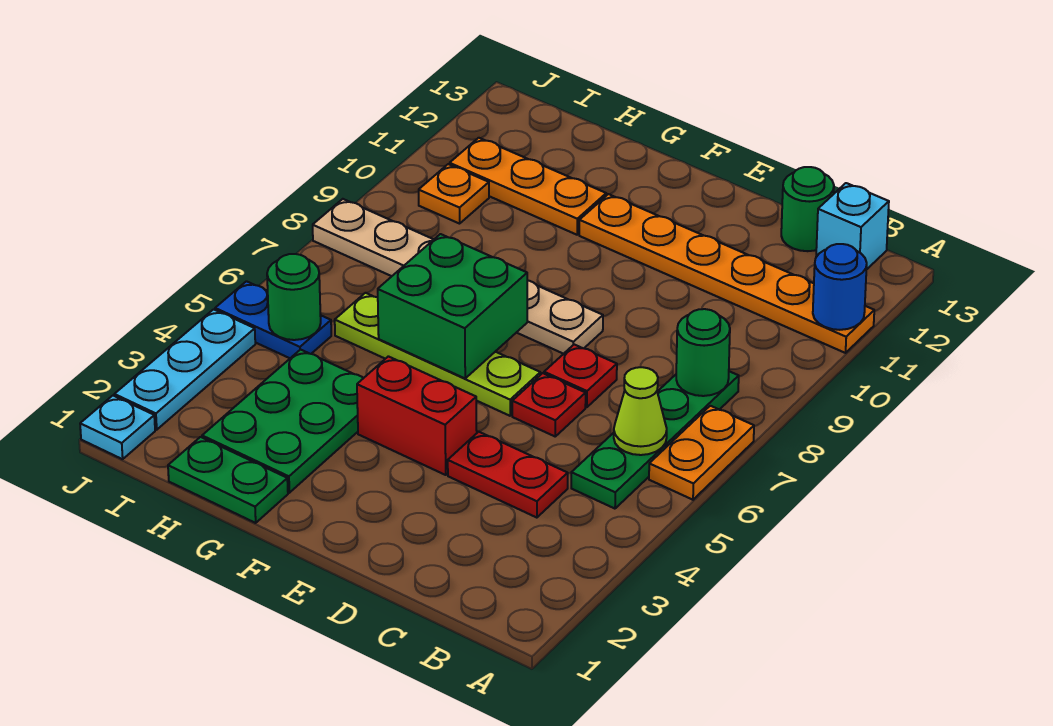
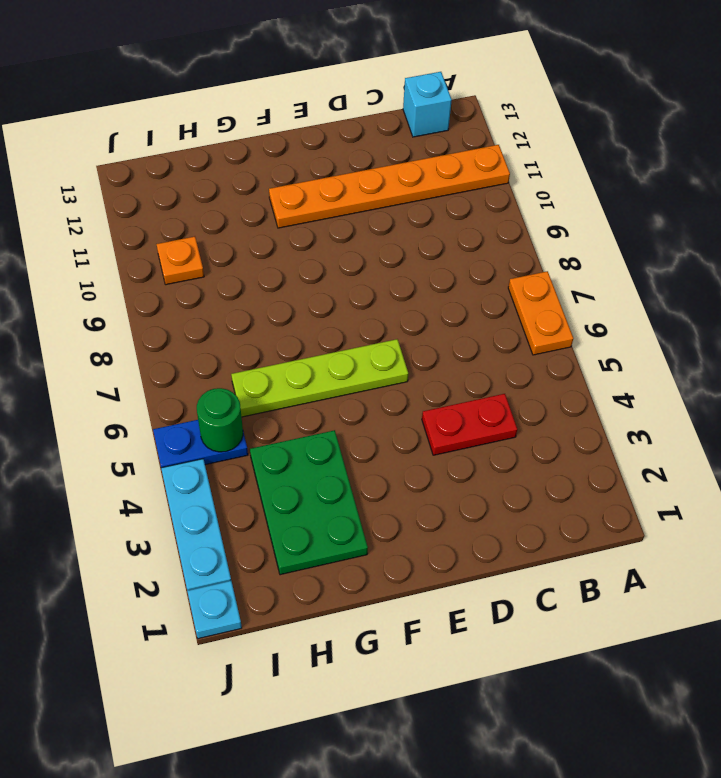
none -> green plate B5:B8 level 1
none -> green round brick C13 level 1
none -> red plate D6 level 1

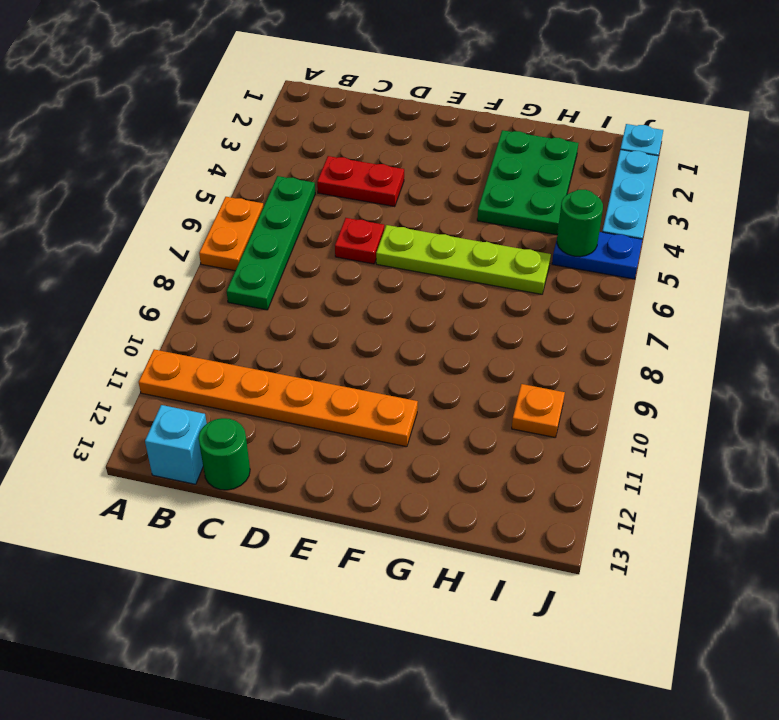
none -> red plate D7 level 1
none -> red brick E4:F4 level 1
none -> tan plate E8:J8 level 1

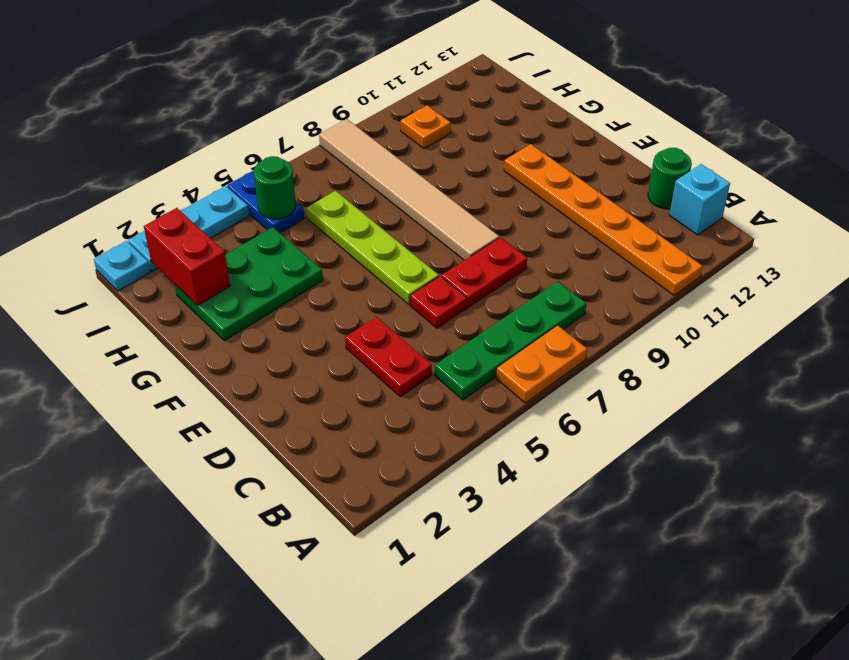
red plate D7:D8 level 1 -> red plate D7 level 1
tan tile E8:J8 level 1 -> tan plate E8:J8 level 1
red brick H2:I2 level 2 -> red brick E4:F4 level 1
none -> green plate G1:H1 level 1
none -> orange plate G11:I11 level 1
none -> blue round brick A11 level 2

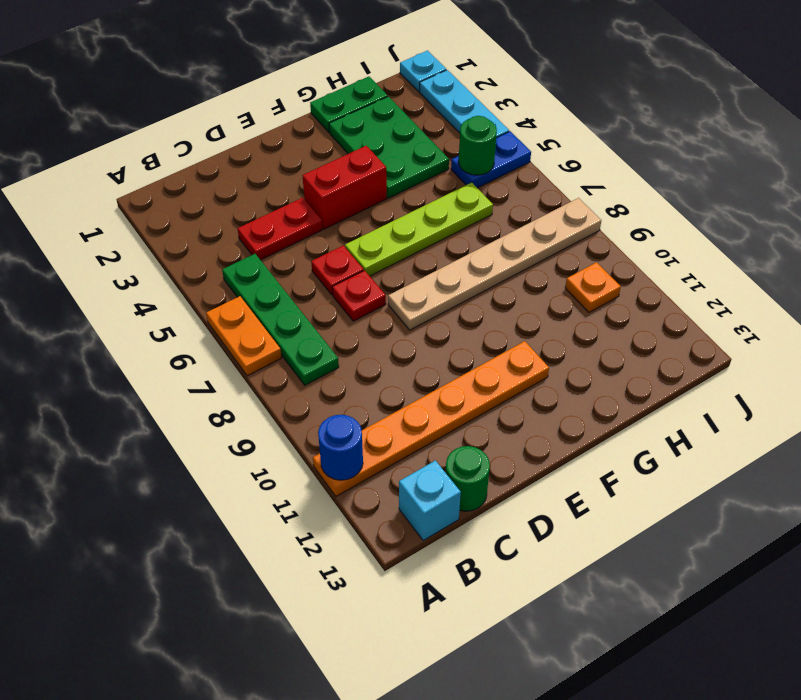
none -> orange plate G11:I11 level 1
none -> lime cone B6 level 2
none -> green round brick B8 level 2

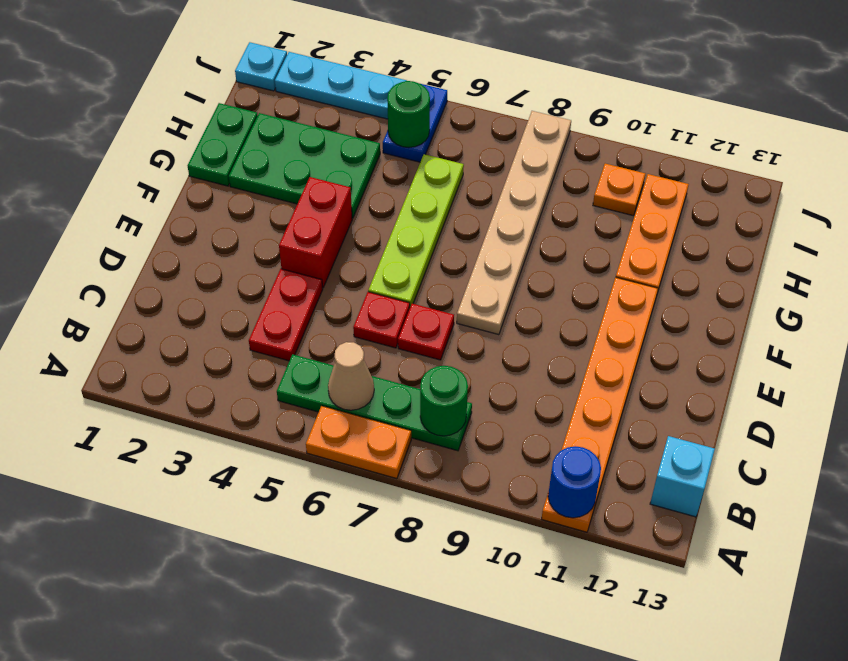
tan cone B6 level 2 -> lime cone B6 level 2
none -> green round brick C13 level 1
none -> green brick F6:G7 level 2

